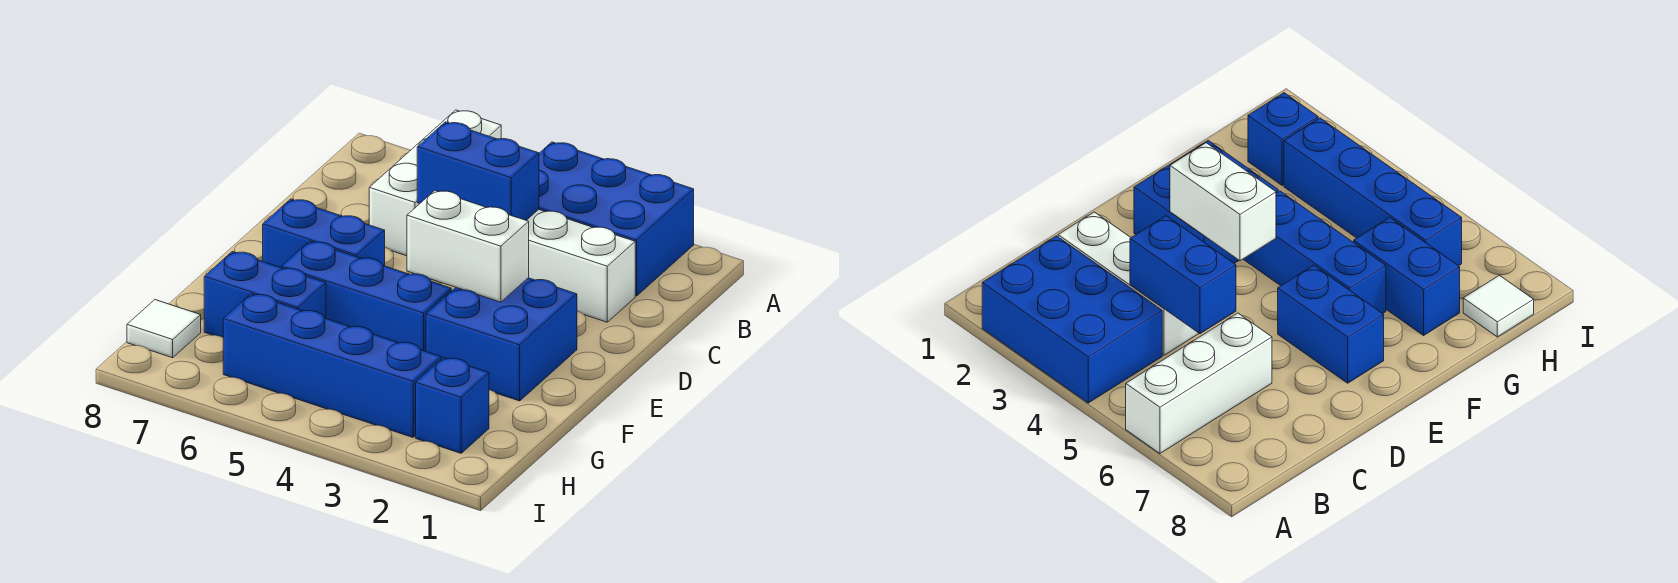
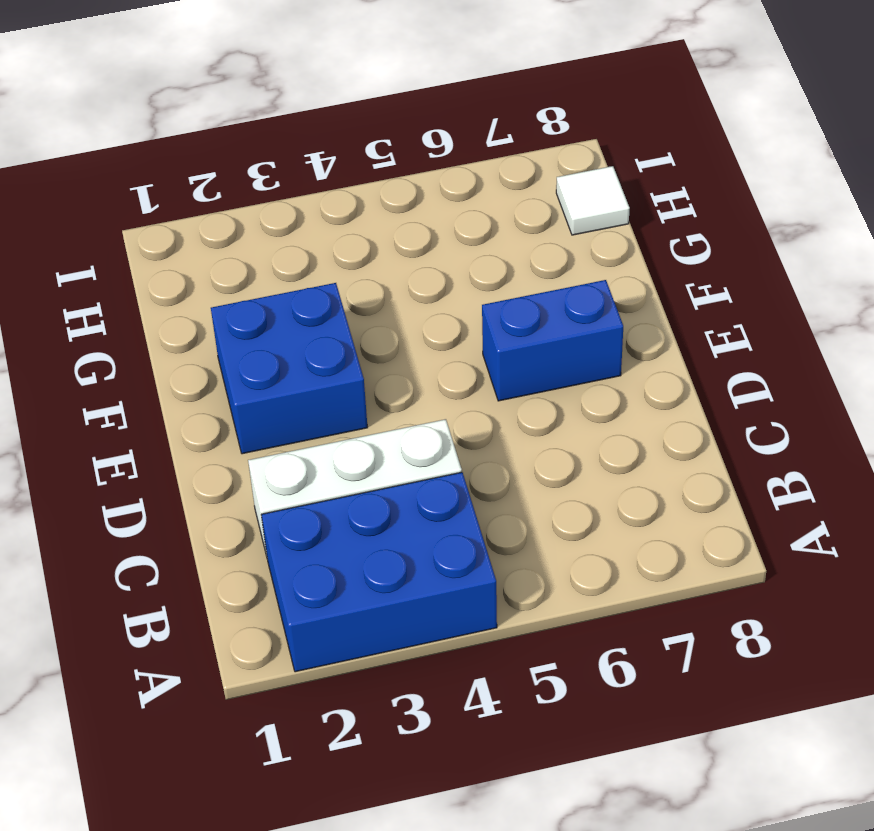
none -> white brick A6:C6 level 1
none -> blue brick F4:F6 level 1
none -> blue brick G6:G7 level 1

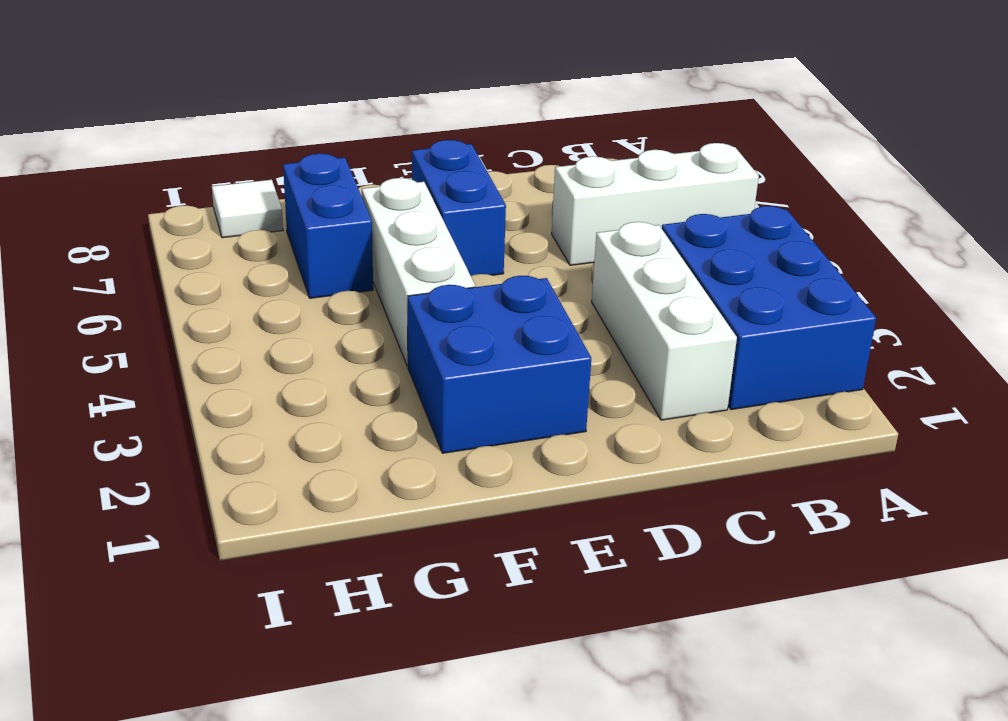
white brick F4:F6 level 1 -> blue brick F4:F6 level 1
none -> blue brick H2 level 1
none -> blue brick H3:H6 level 1
none -> blue brick C4:C5 level 2

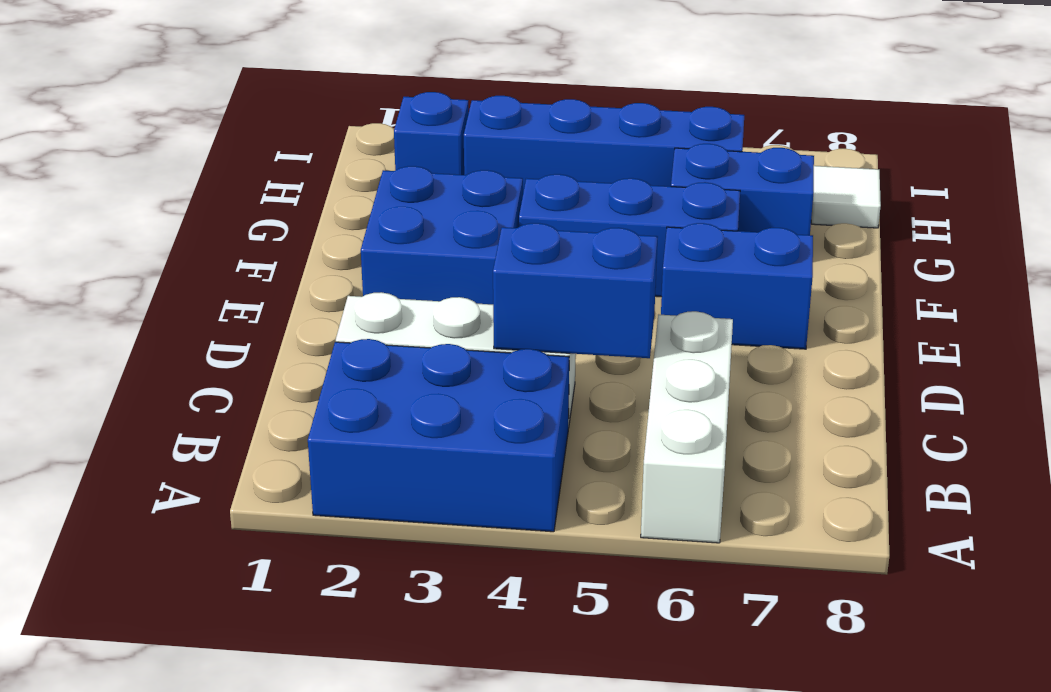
none -> white brick E3:E4 level 2

